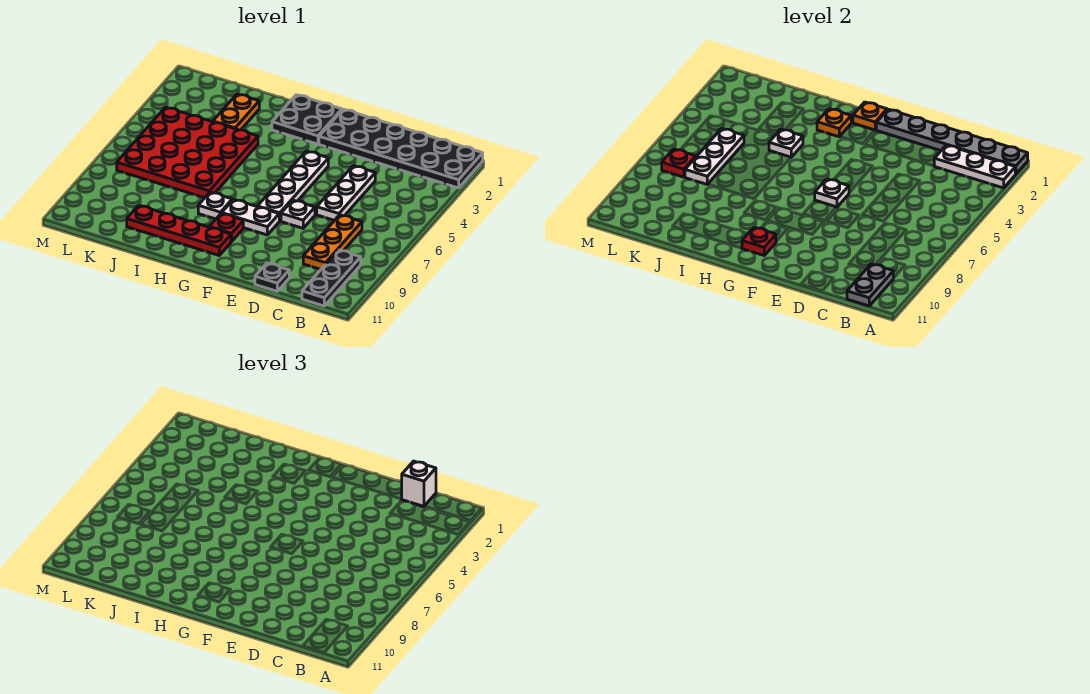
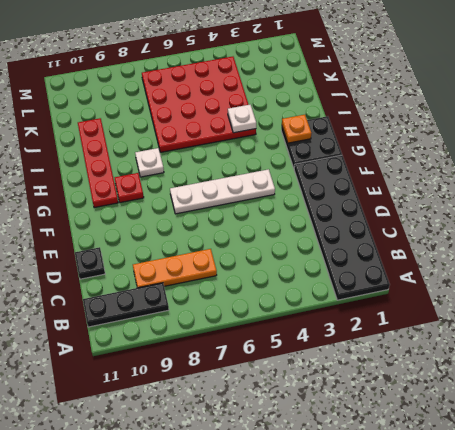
none -> white plate D4:D6 level 1
none -> white plate E7 level 1
none -> white plate F8:G8 level 1

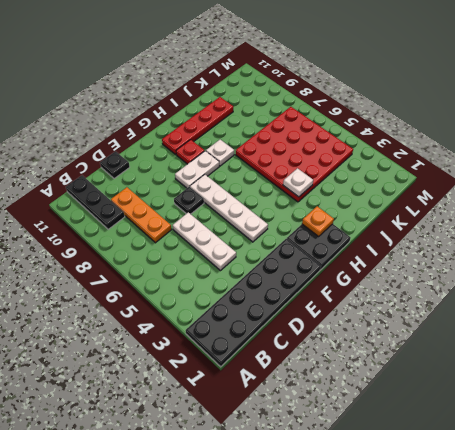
black plate E7 level 1 -> white plate E7 level 1
none -> orange plate J2:J3 level 1
none -> grey plate A1:F1 level 2
none -> white plate A2:C2 level 2

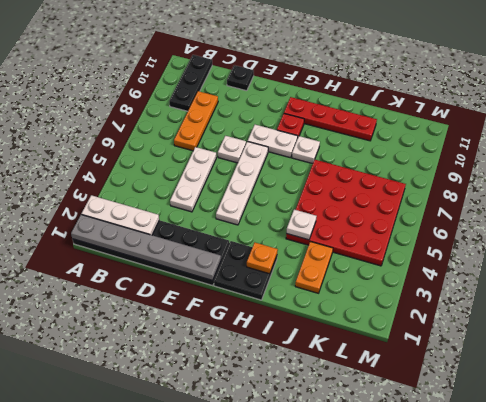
none -> grey plate B10:B11 level 2
none -> white plate F6 level 2
none -> orange plate G1 level 2

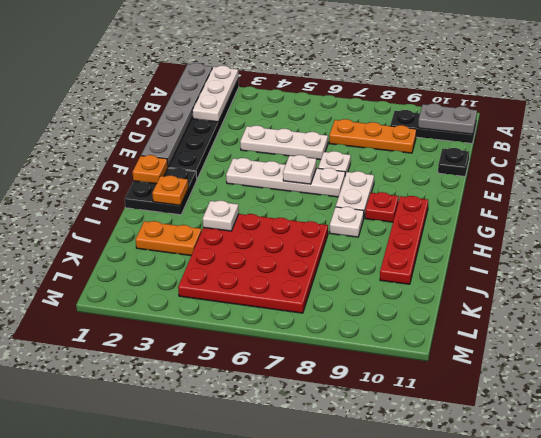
none -> red plate G10 level 2
none -> white plate K5:K7 level 2
none -> red plate L7 level 2

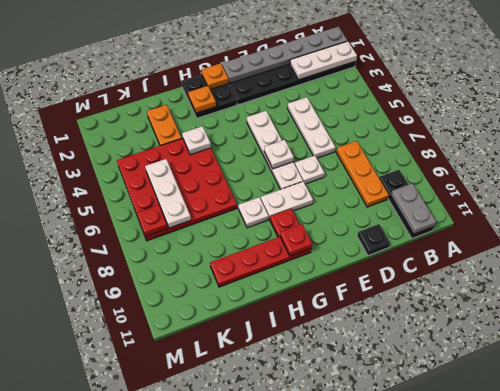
none -> white brick C1 level 3

